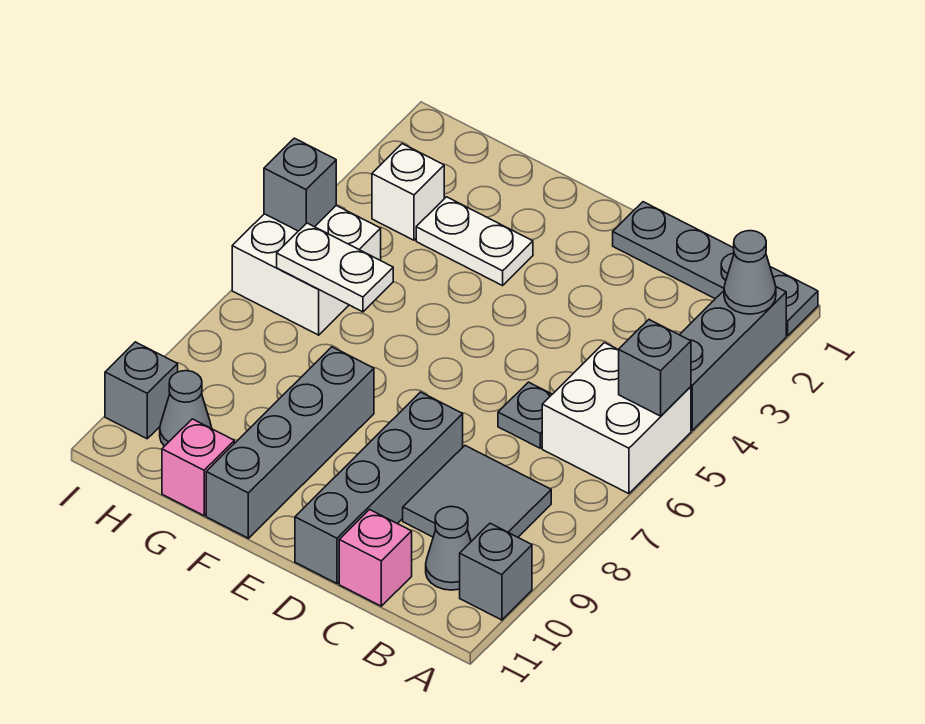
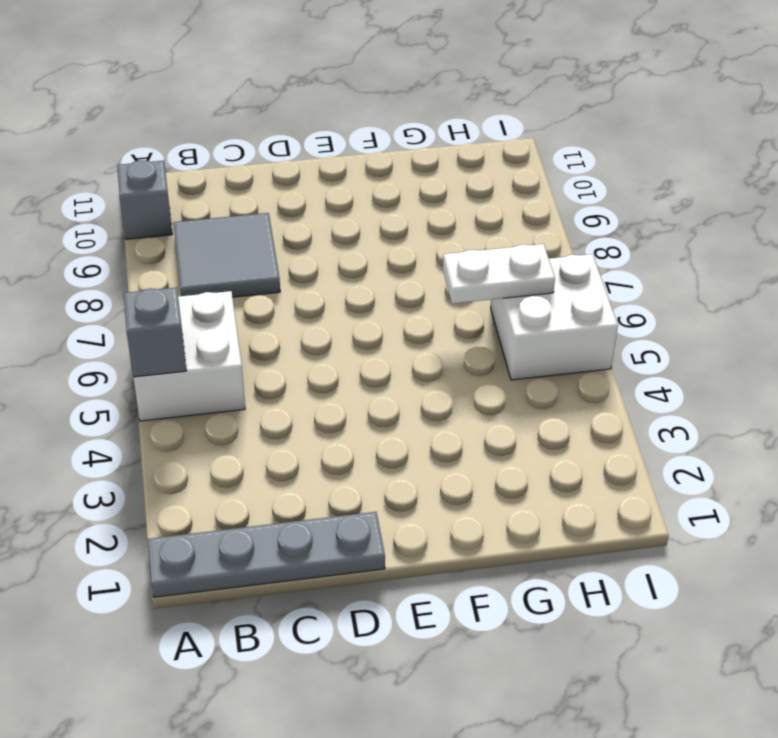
none -> grey brick A2:A4 level 1
none -> grey cone B10 level 1
none -> grey plate C6 level 1

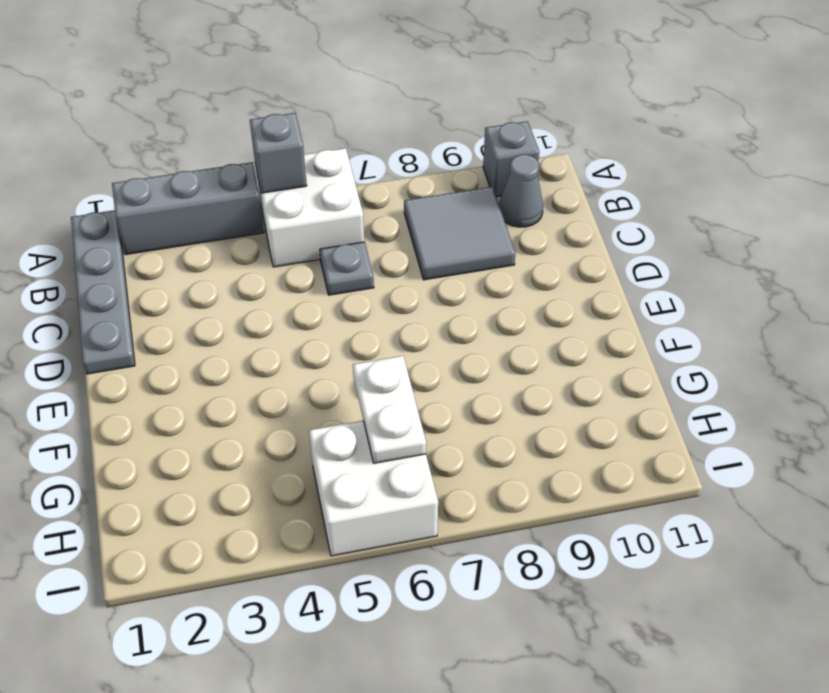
none -> pink brick C11 level 1
none -> grey brick D8:D11 level 1
none -> white plate F3:G3 level 1

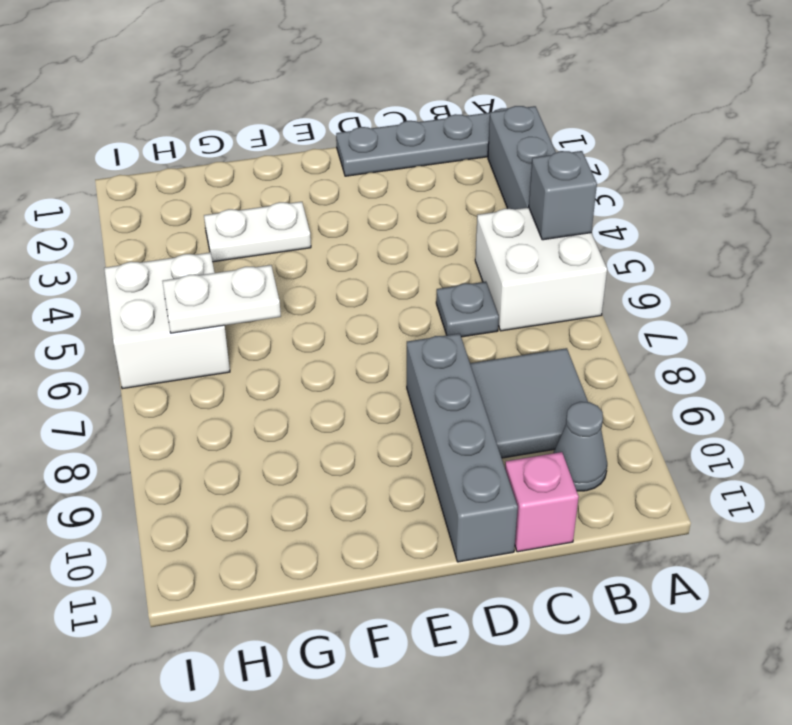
none -> grey brick A10 level 1
none -> grey brick F8:F11 level 1
none -> pink brick G11 level 1

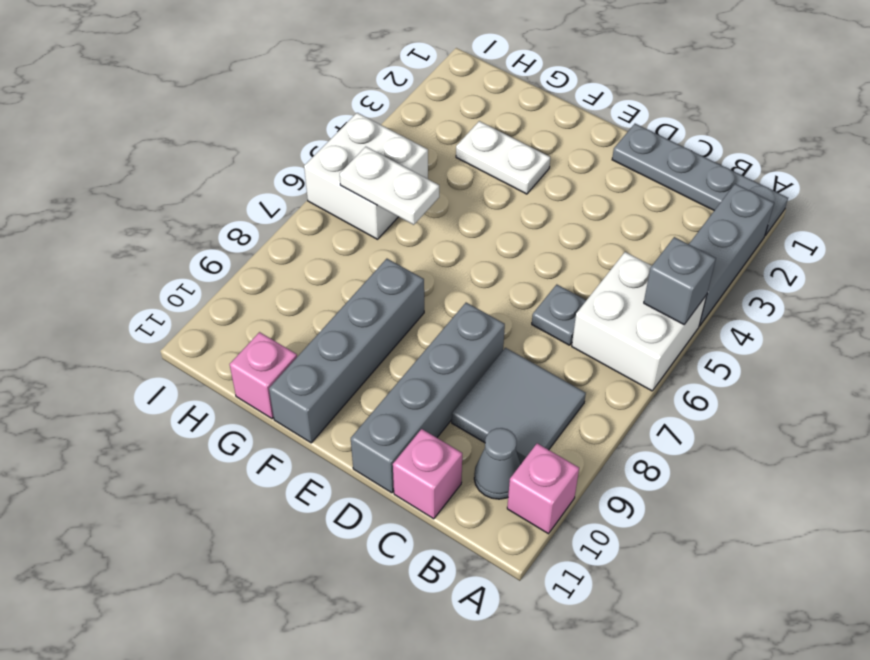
pink brick A10 level 1 -> grey brick A10 level 1
none -> white brick H3 level 1
none -> grey cone H10 level 1
none -> grey brick I10 level 1

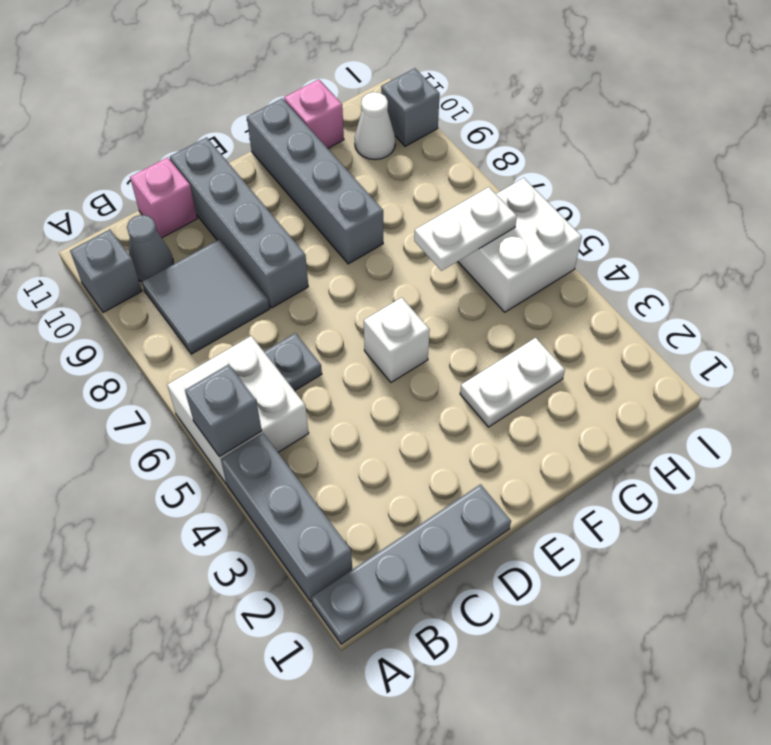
white brick E5 level 1 -> white brick H3 level 1
white cone H10 level 1 -> grey cone H10 level 1
none -> grey cone A2 level 2
none -> grey brick I5 level 2

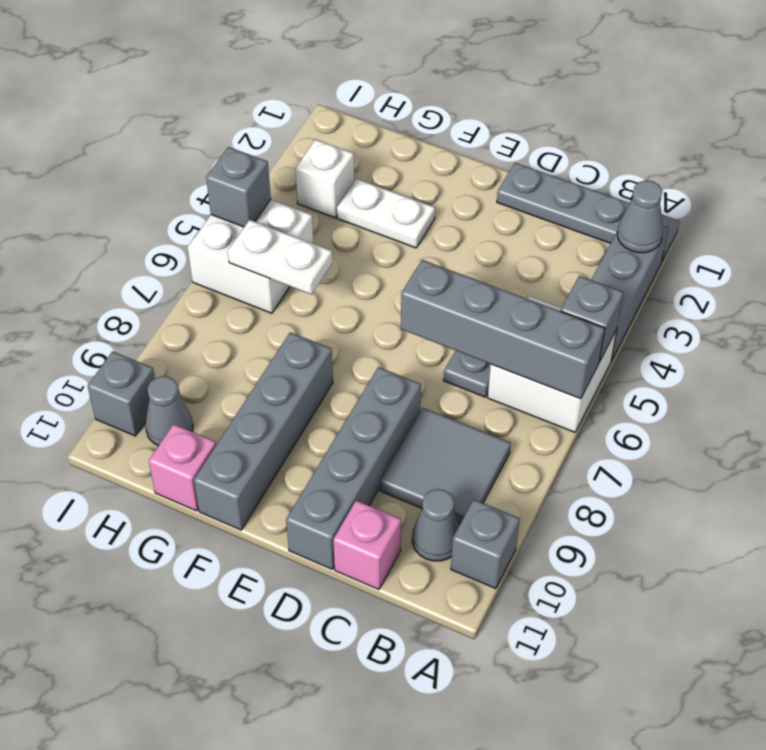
grey brick A6:D6 level 2 -> none

